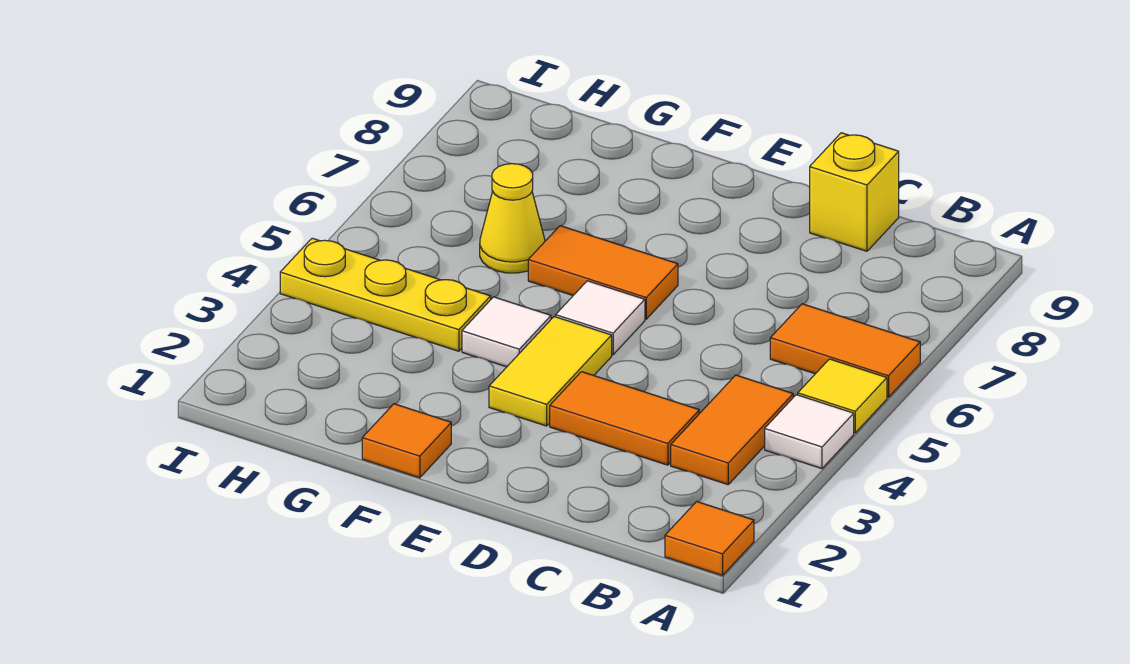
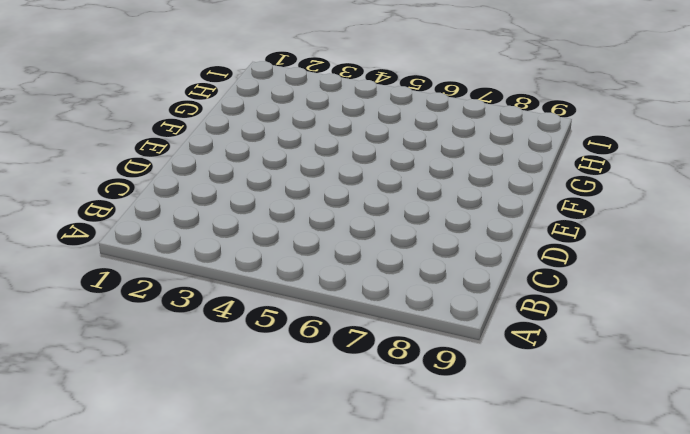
none -> orange tile A1 level 1
none -> white tile A4 level 1
none -> yellow tile A5 level 1

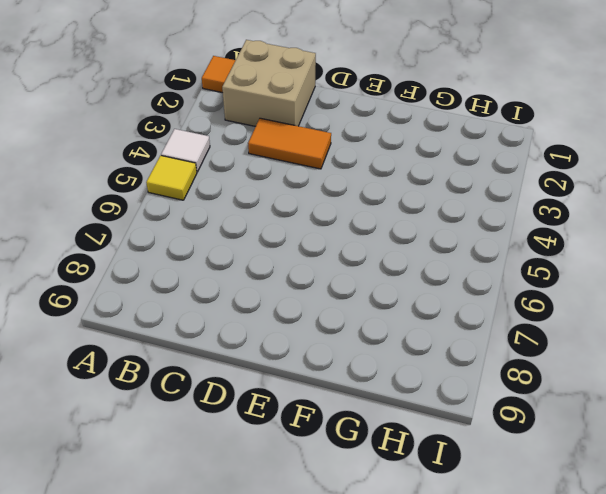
tan brick B1:C2 level 1 -> none
none -> orange tile A6:B6 level 1
none -> orange tile B3:B4 level 1
none -> yellow brick C9 level 1

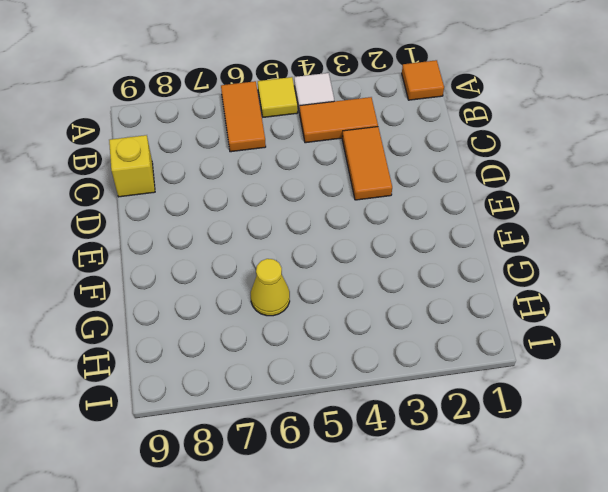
none -> yellow tile E3:E4 level 1
none -> white tile E5 level 1
none -> orange tile E6:F6 level 1

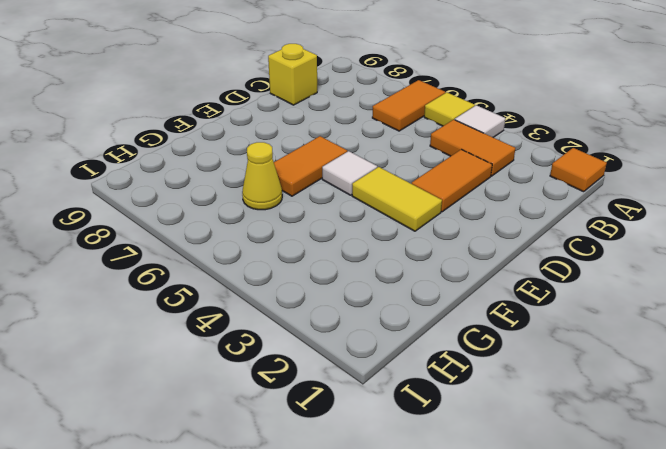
none -> orange tile F1 level 1
none -> white tile F4 level 1
none -> yellow plate G4:I4 level 1

